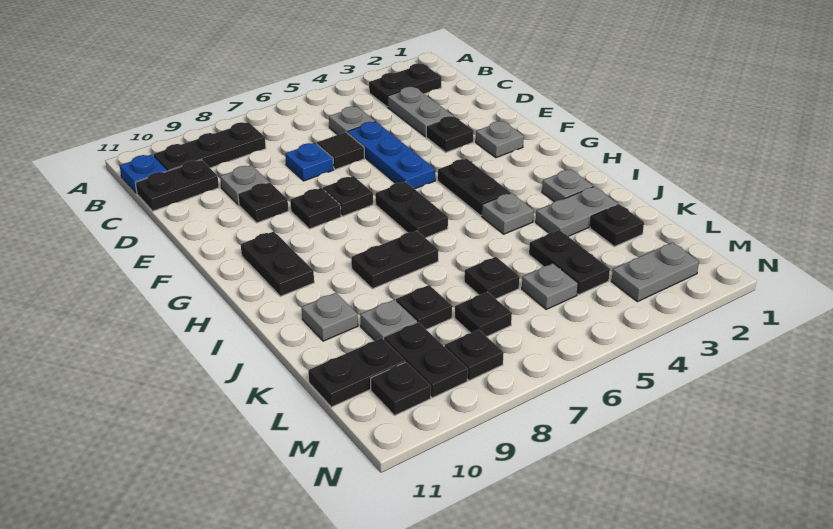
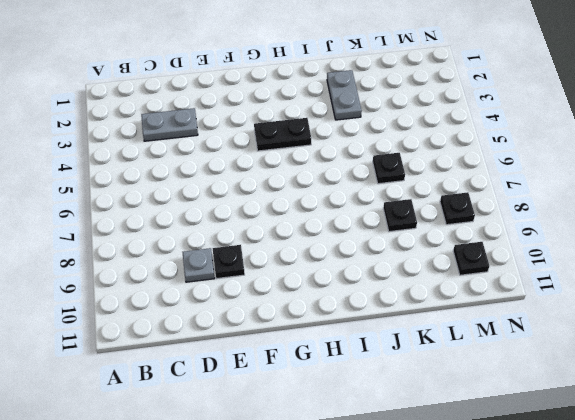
none -> black plate B2:B3 level 1
none -> black plate B8:B10 level 1
none -> blue plate B11 level 1
none -> grey plate C5 level 1

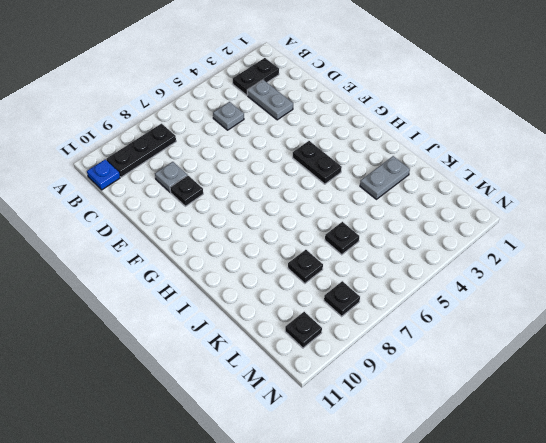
none -> black plate C10:C11 level 1
none -> blue plate D5:F5 level 1
none -> black tile D6 level 1
none -> blue plate D7 level 1

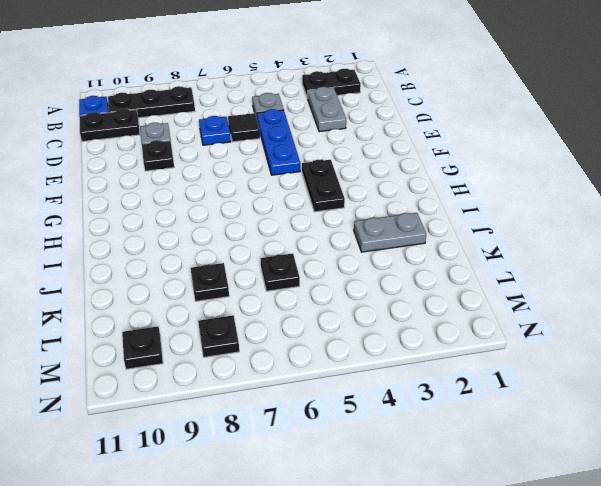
none -> black plate E3 level 1
none -> grey plate F2 level 1
none -> black plate F7 level 1
none -> black plate F8 level 1

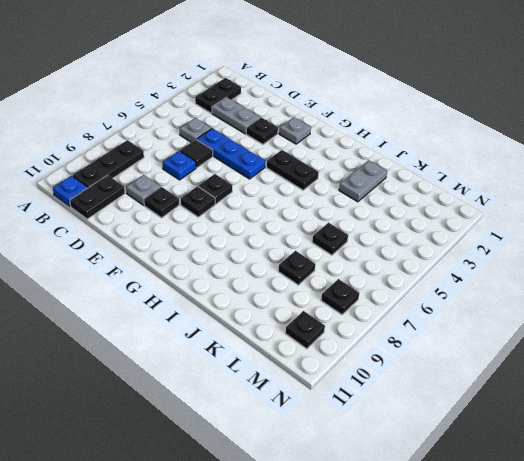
none -> black plate G6:H6 level 1
none -> black plate G10:H10 level 1
none -> grey plate I2 level 1
none -> grey plate I4 level 1

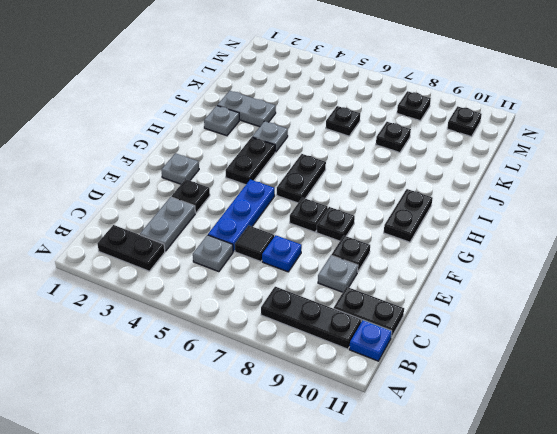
none -> black plate I7:I8 level 1
none -> grey plate J10 level 1
none -> black plate K2 level 1
none -> black plate K4:L4 level 1

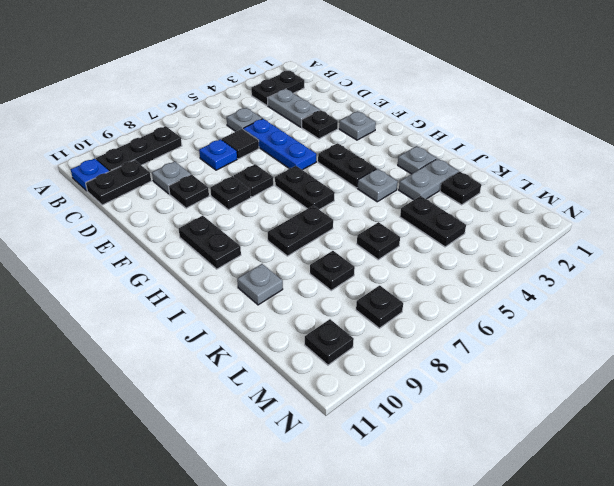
none -> grey plate K9 level 1
none -> grey plate L5 level 1
none -> black plate L7 level 1
none -> black plate L9:M9 level 1

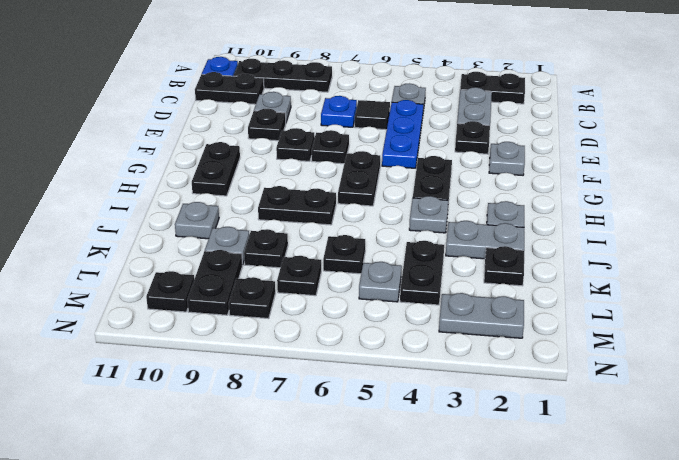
none -> black plate L10:L11 level 1

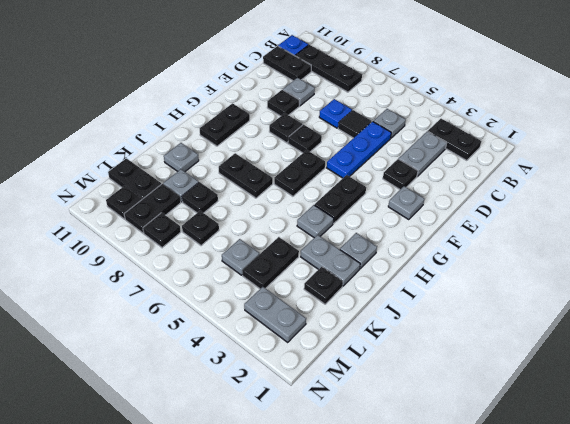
none -> black plate K6 level 1

